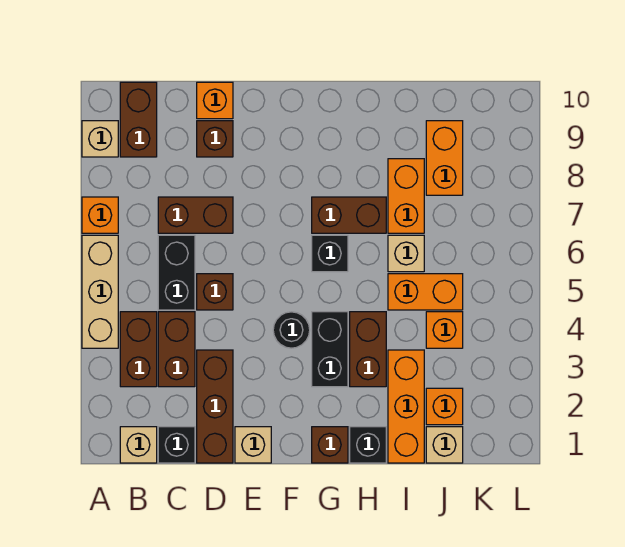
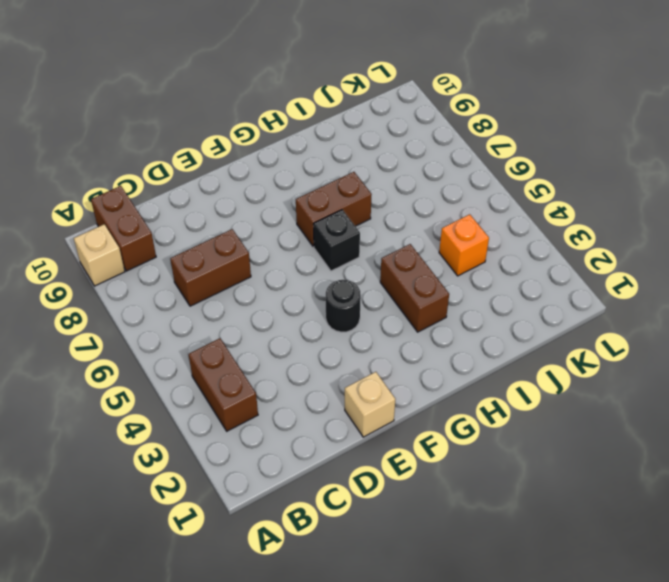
none -> tan brick A4:A6 level 1
none -> orange brick A7 level 1
none -> tan brick B1 level 1
none -> black brick C1 level 1

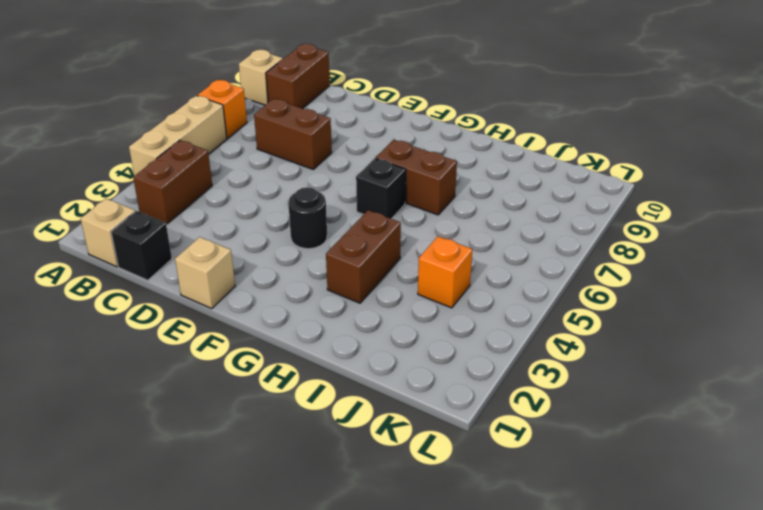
none -> brown brick C3:C4 level 1
none -> black brick C5:C6 level 1
none -> brown brick D1:D3 level 1
none -> brown brick D5 level 1

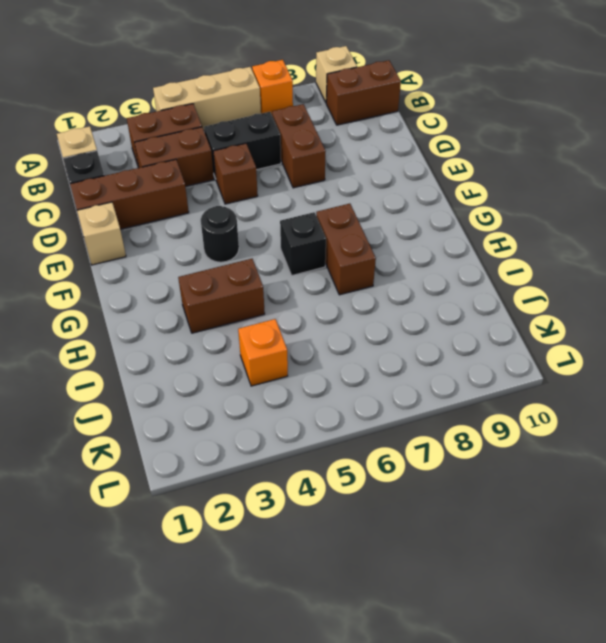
none -> brown brick D9 level 1
none -> orange brick D10 level 1
none -> brown brick G1 level 1
none -> black brick G3:G4 level 1

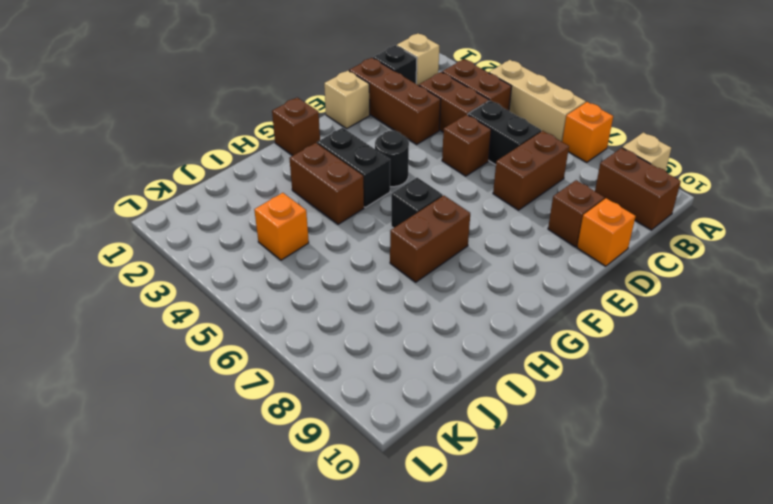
none -> black brick H1 level 1
none -> orange brick I1:I3 level 1
none -> orange brick I5:J5 level 1
none -> tan brick I6 level 1

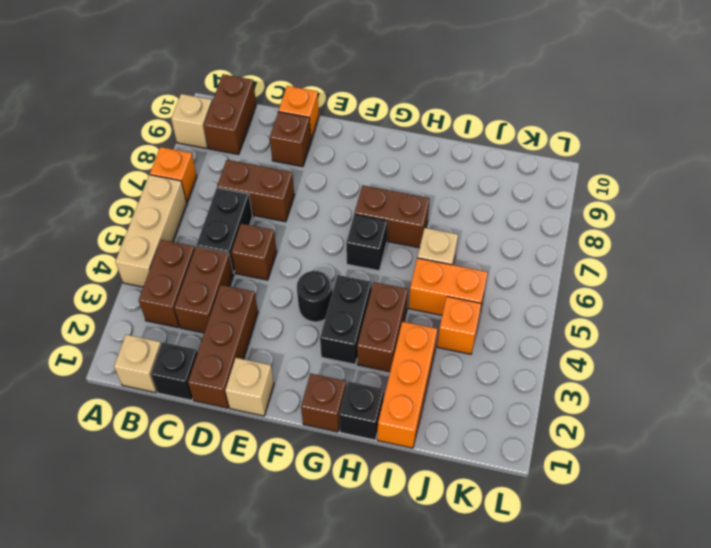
none -> orange brick I7:I8 level 1
none -> tan brick J1 level 1
none -> orange brick J2 level 1
none -> orange brick J8:J9 level 1

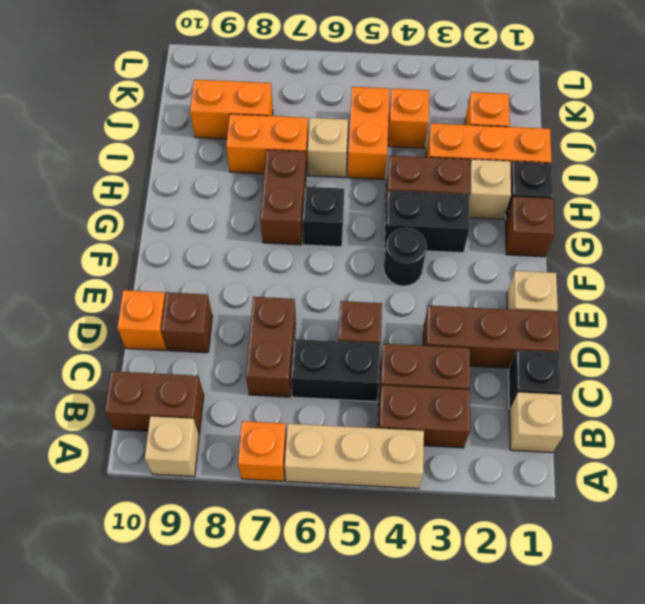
tan brick H2 level 1 -> tan brick J1 level 1

